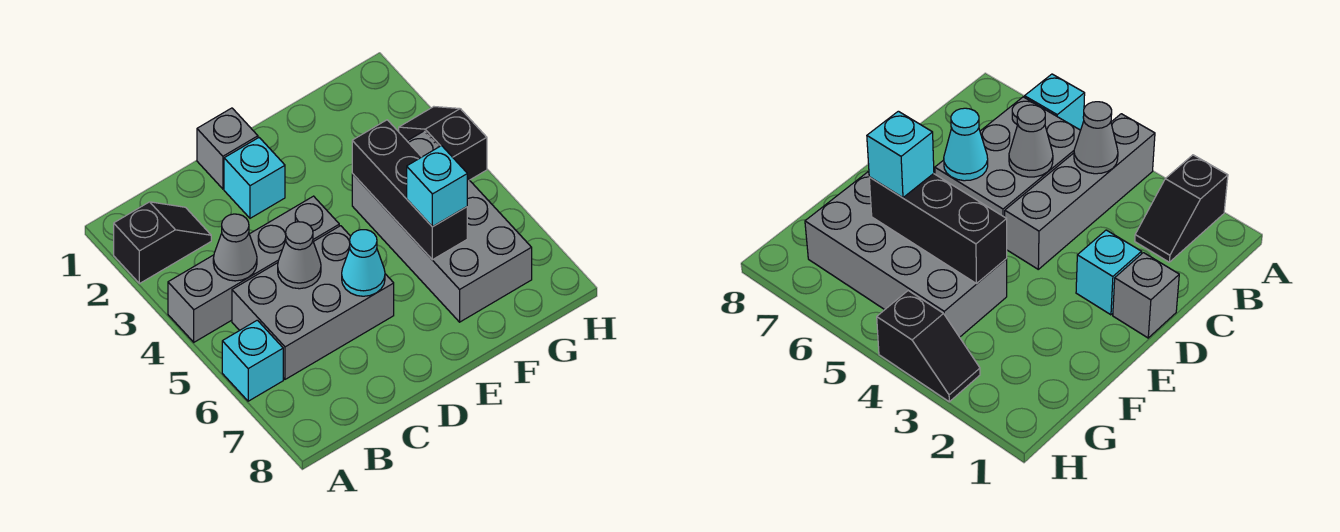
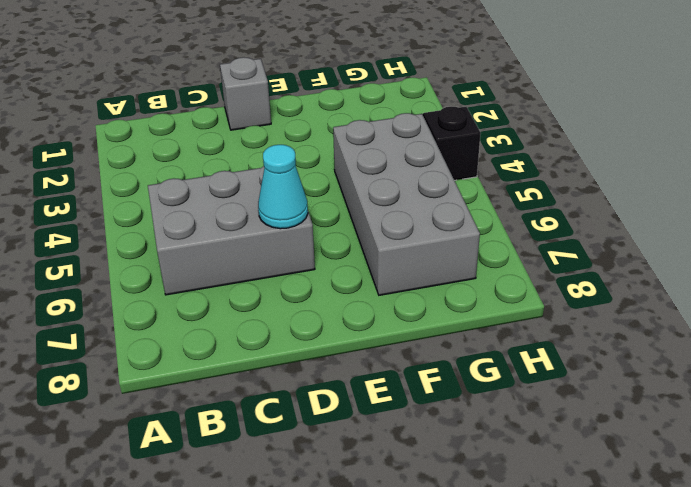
none -> black slope A2:B2 level 1 top A
none -> grey brick A4:D4 level 1
none -> cyan brick A6 level 1

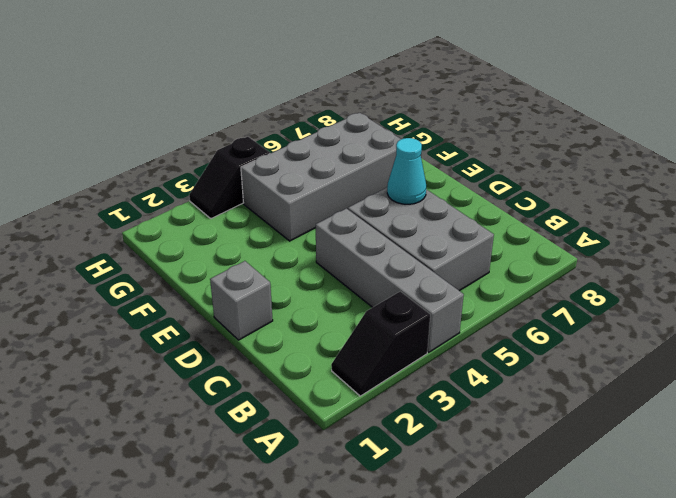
black slope A2:A3 level 1 top 3 -> black slope A2:B2 level 1 top A
none -> cyan brick A6 level 1
none -> cyan brick D2 level 1
none -> grey cone B4 level 2

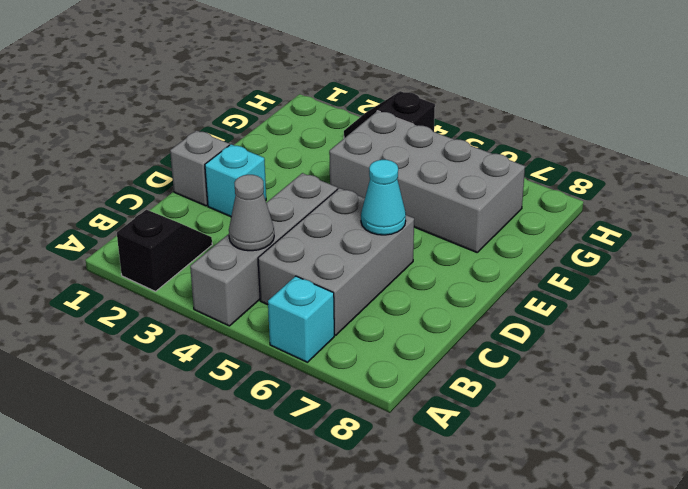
none -> grey cone C5 level 2
none -> black brick F4:F6 level 2
none -> cyan brick F6 level 3

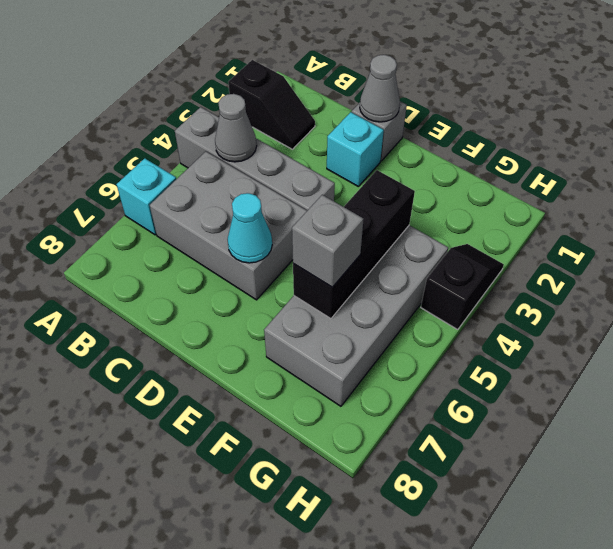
grey cone D1 level 2 -> grey cone C5 level 2
grey brick F6 level 3 -> cyan brick F6 level 3

